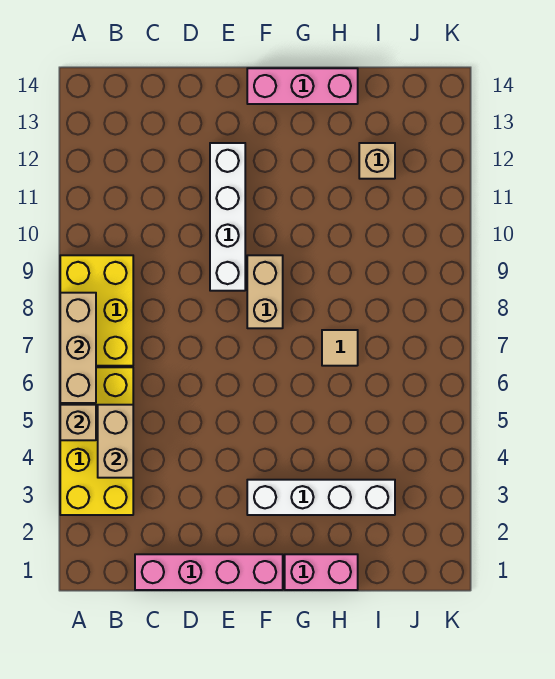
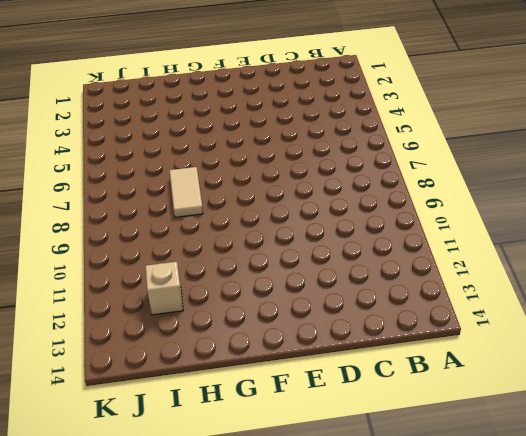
tan tile H7:H8 level 1 -> tan tile H7 level 1
none -> yellow brick A3:B6 level 1
none -> yellow brick A7:B9 level 1
none -> pink brick C1:F1 level 1

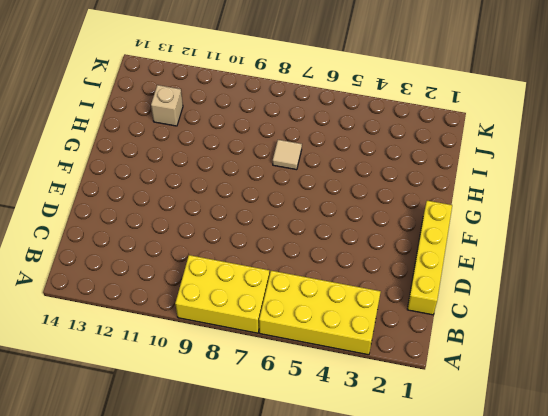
yellow brick C1:F1 level 1 -> pink brick C1:F1 level 1
none -> white brick E9:E12 level 1
none -> white brick F3:I3 level 1
none -> tan brick F8:F9 level 1

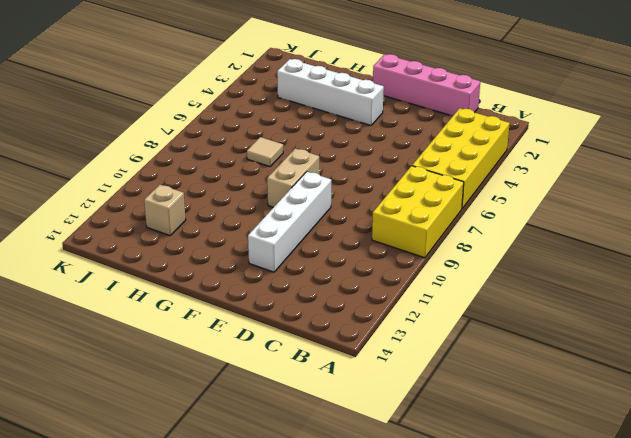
none -> pink brick F14:H14 level 1
none -> pink brick G1:H1 level 1
none -> tan brick A5 level 2

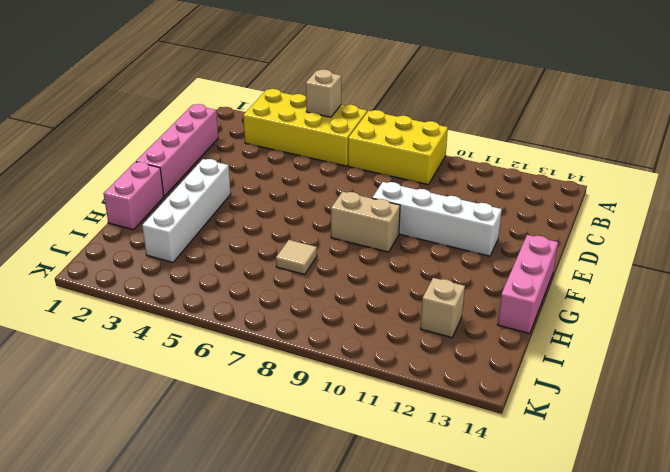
none -> tan brick A6:A8 level 2
none -> tan brick B4:B5 level 2

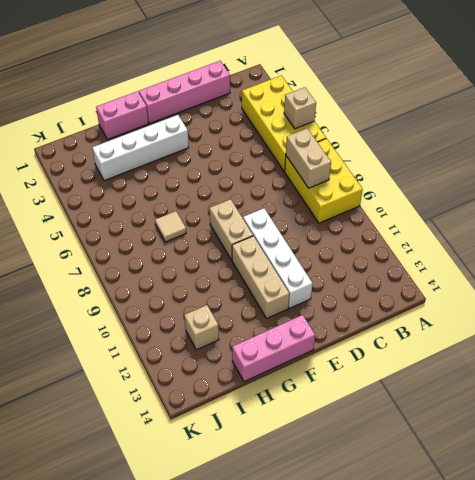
tan brick B7:B8 level 2 -> tan brick B4:B5 level 2
tan brick F10:F12 level 1 -> tan brick A6:A8 level 2

